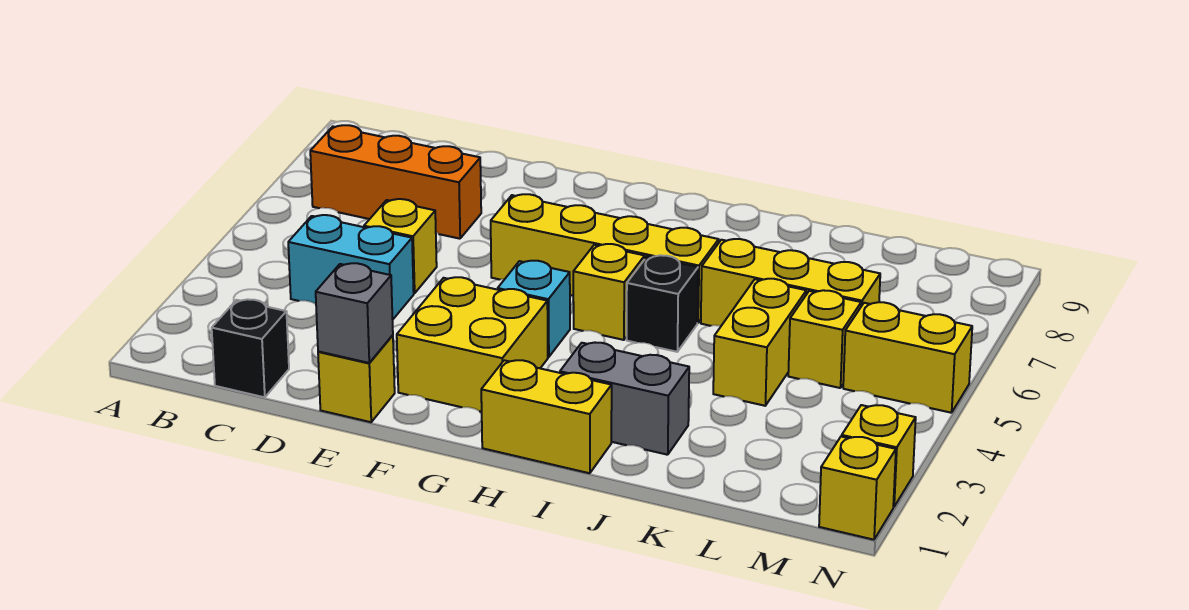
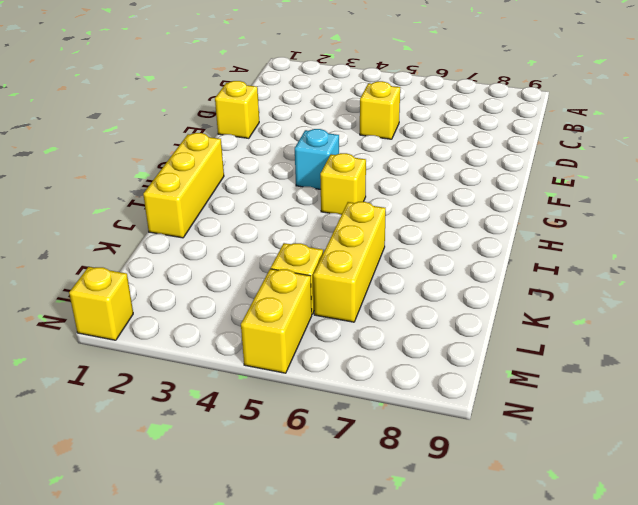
yellow brick H1:J1 level 1 -> yellow brick H1:I1 level 1
none -> orange brick B7:D7 level 1
none -> black brick C1 level 1
none -> cyan brick C4:D4 level 1

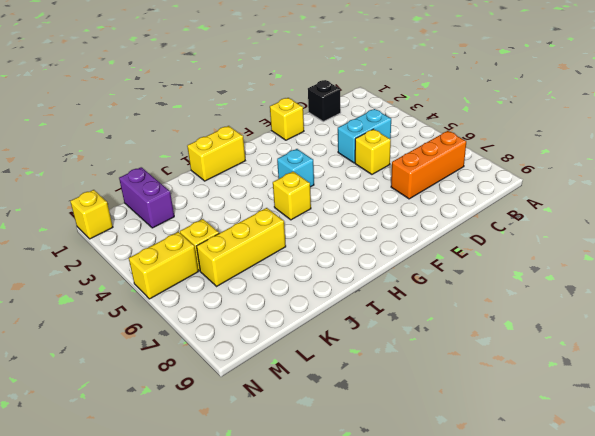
purple brick L1:L2 level 1 -> none
none -> yellow brick F2:G3 level 1
none -> yellow brick F6:I6 level 1
none -> grey brick I2:J2 level 1

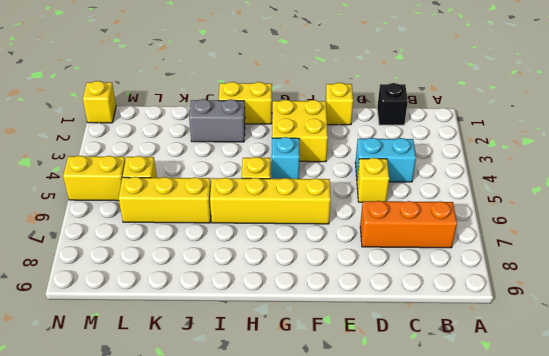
none -> black brick I5 level 1
none -> yellow brick K4:K5 level 1
none -> yellow brick N2 level 1

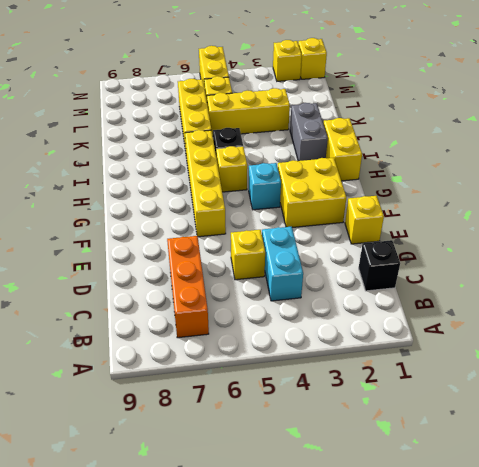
yellow brick K3:K5 level 1 -> yellow brick K4:K5 level 1
none -> grey brick E1 level 2

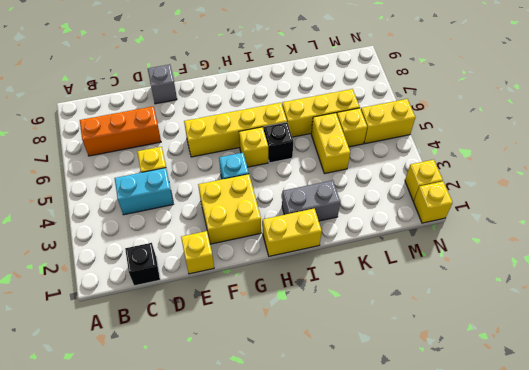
grey brick E9 level 1 -> grey brick E1 level 2

